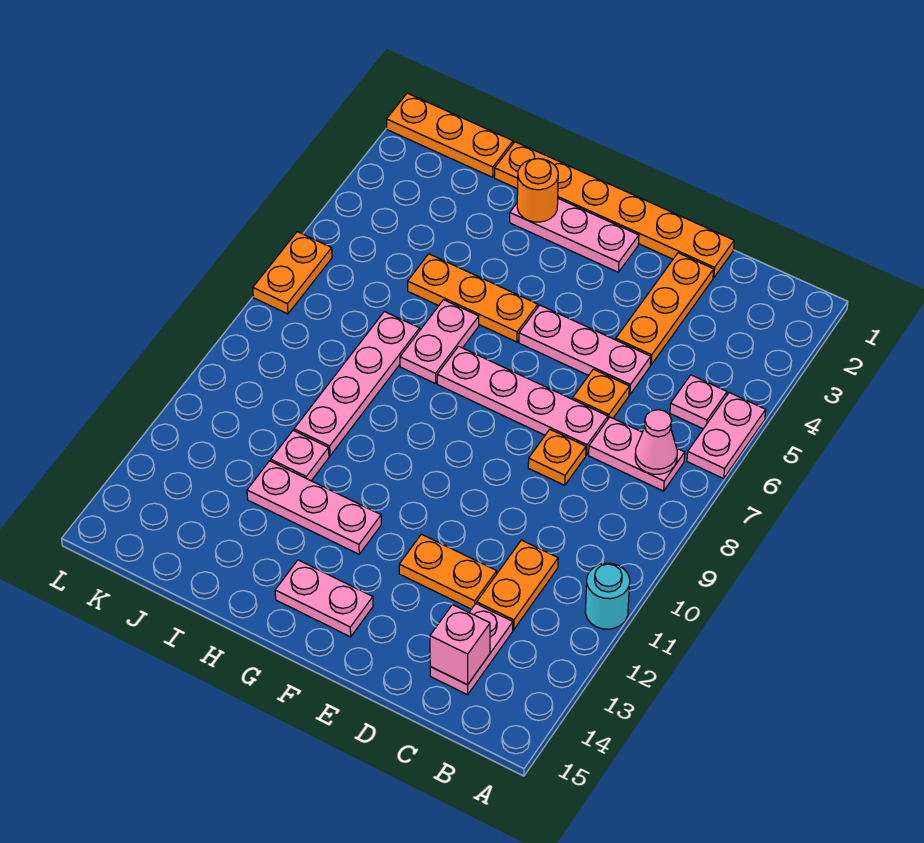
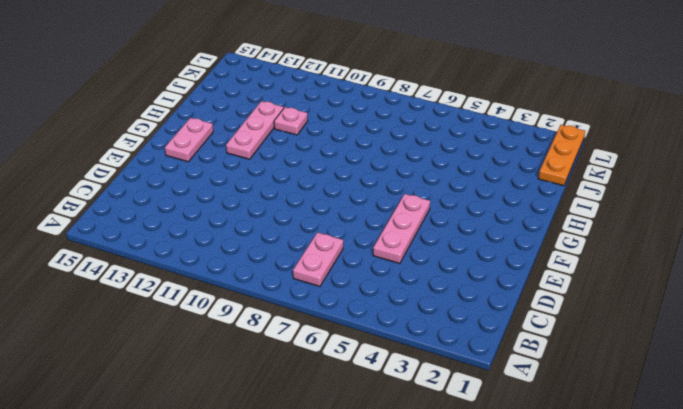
none -> pink plate A5:A6 level 1
none -> cyan round brick A11 level 1
none -> pink plate B5 level 1

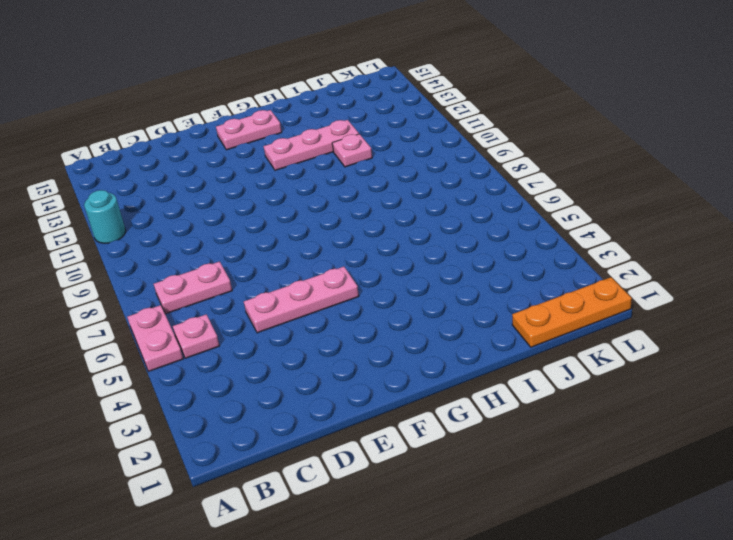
none -> orange plate C11:C12 level 1
none -> pink plate C13:C14 level 1
none -> orange plate D1:I1 level 1

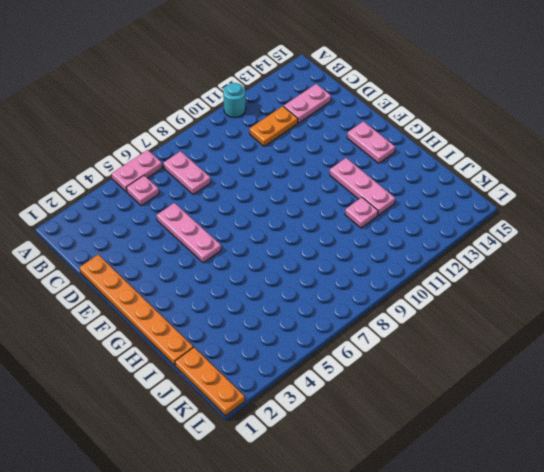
none -> orange plate D2:D4 level 1
none -> orange plate D6 level 1
none -> pink plate D7:G7 level 1

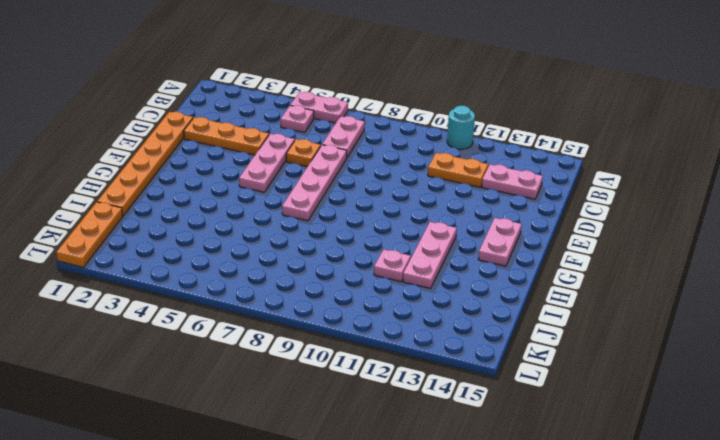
none -> orange plate D8 level 1
none -> orange plate D12:E12 level 1
none -> pink plate F2:H2 level 1

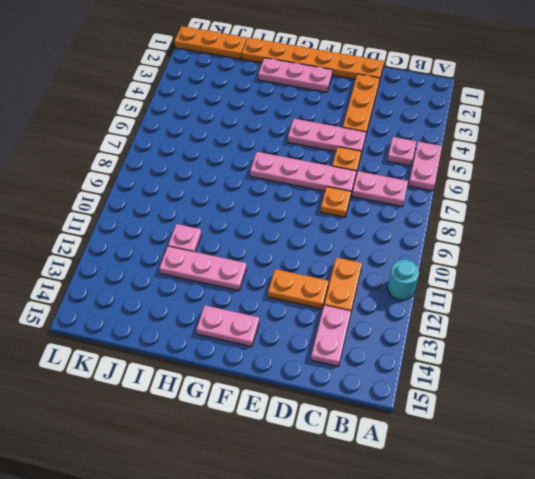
none -> orange plate G5:I5 level 1
none -> pink plate H6:H7 level 1
none -> pink plate I7:I10 level 1

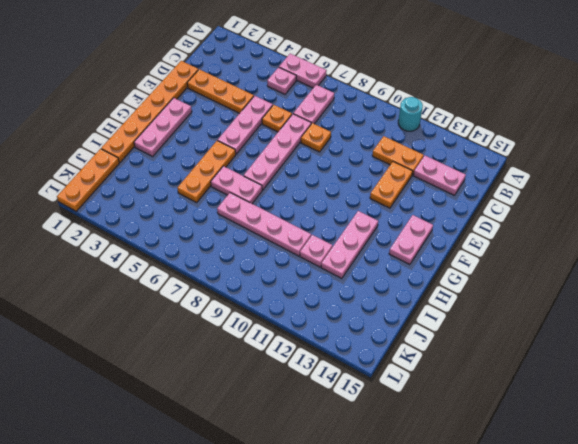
none -> orange plate L6:L7 level 1
none -> pink cone B7 level 2
none -> pink brick C14 level 2

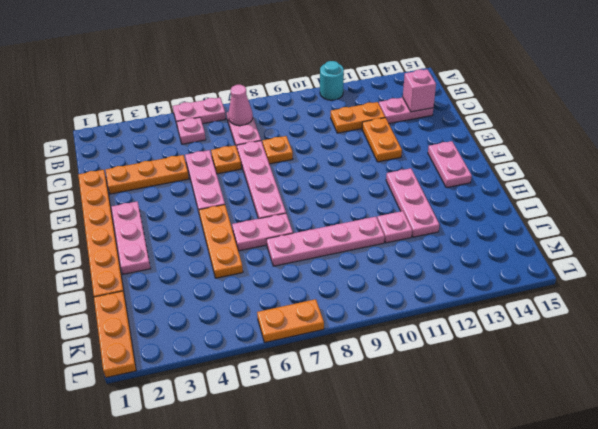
none -> orange round brick H2 level 2

